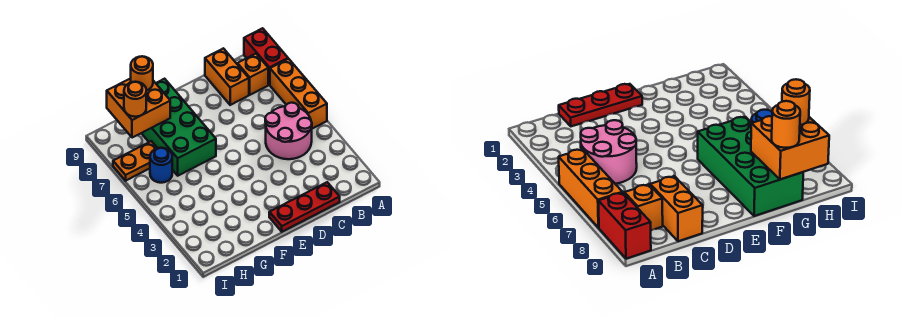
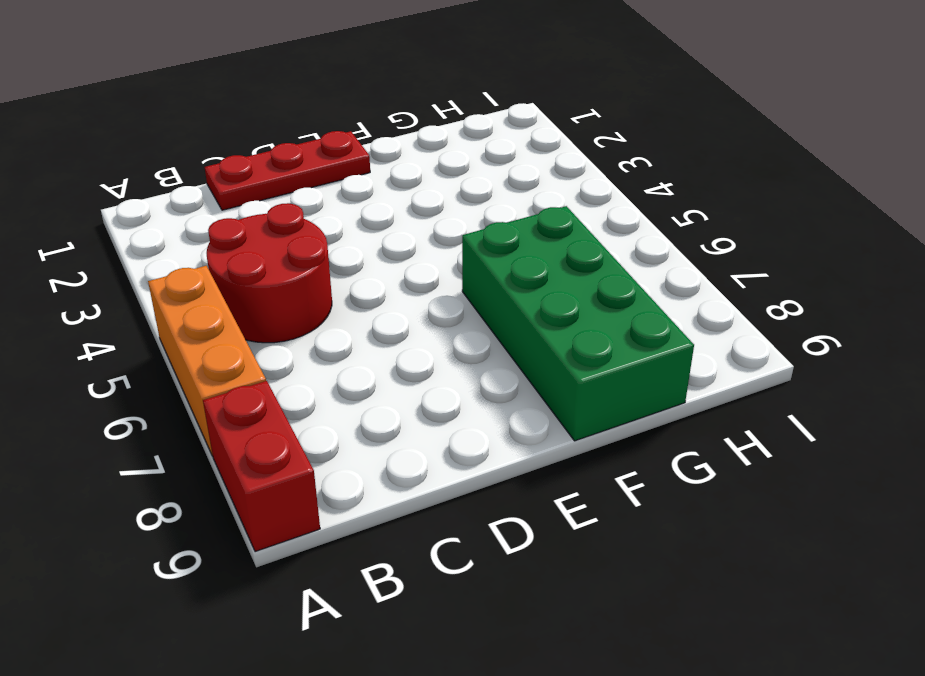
red round brick B4:C5 level 1 -> pink round brick B4:C5 level 1
none -> orange brick B8 level 1
none -> orange brick C8:C9 level 1
none -> blue round brick H6 level 1

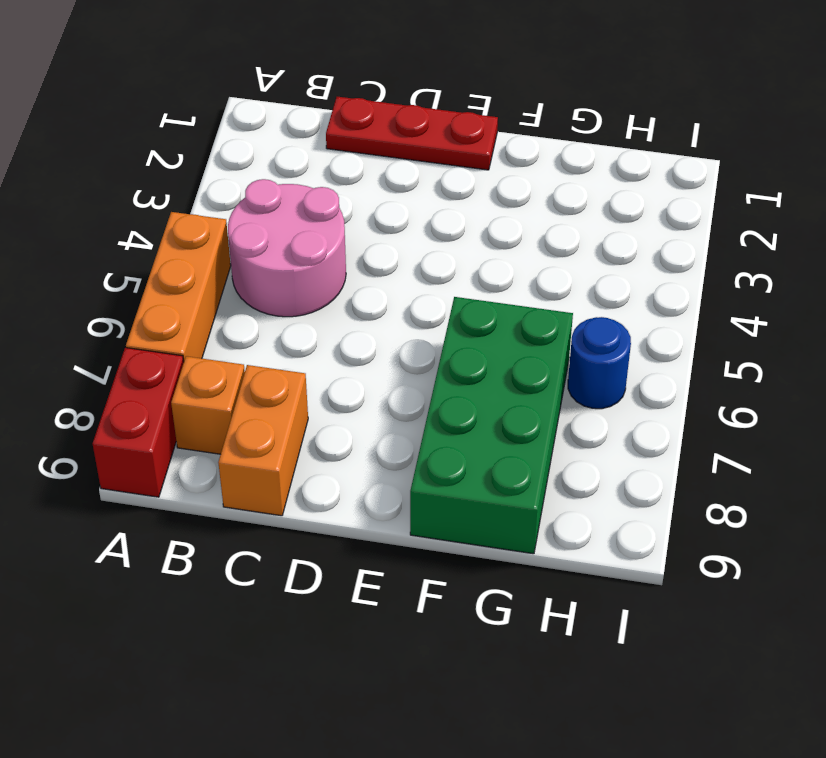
none -> orange plate H7:I7 level 1
none -> orange brick G8:H9 level 2
none -> orange round brick G9 level 3

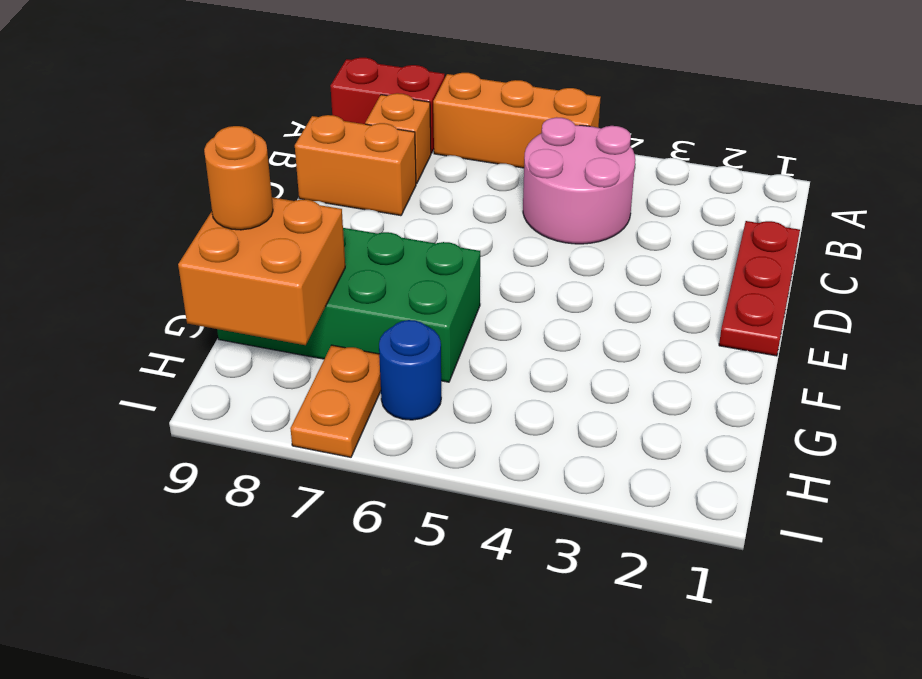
none -> orange round brick H8 level 3

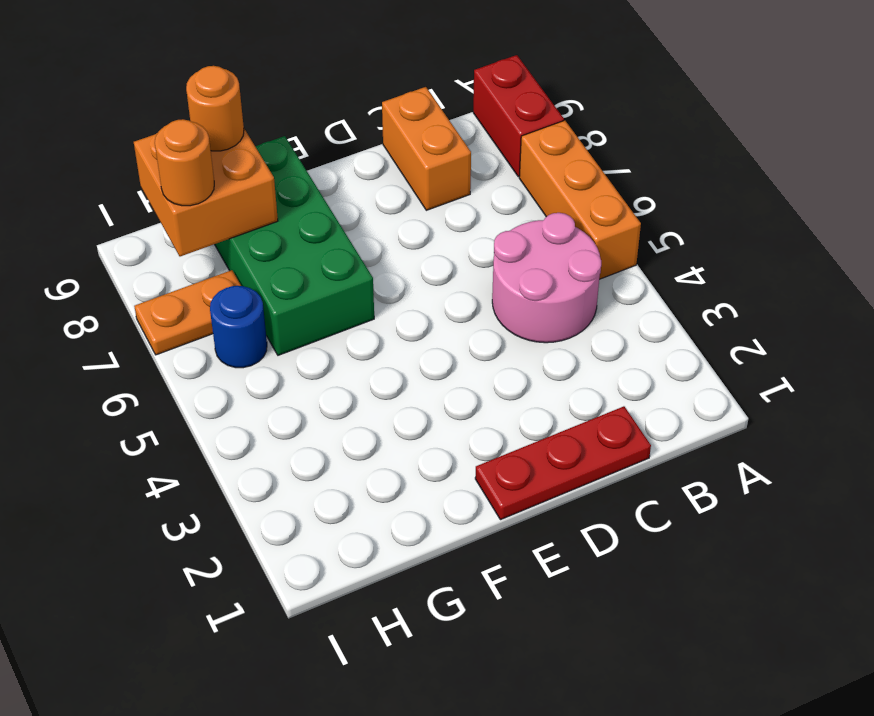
none -> orange brick B8 level 1

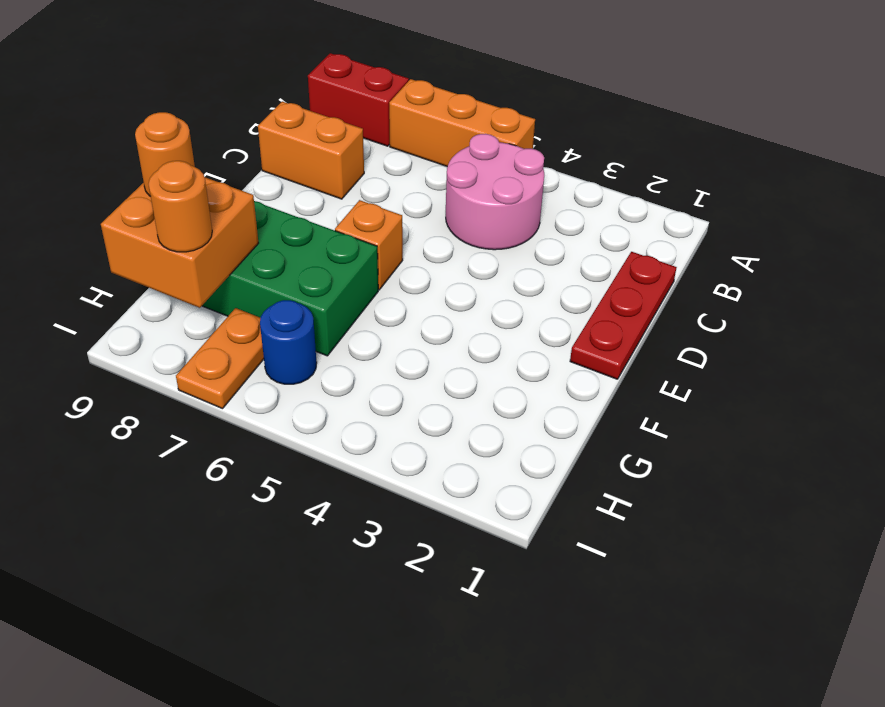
orange brick E6 level 1 -> orange brick B8 level 1

